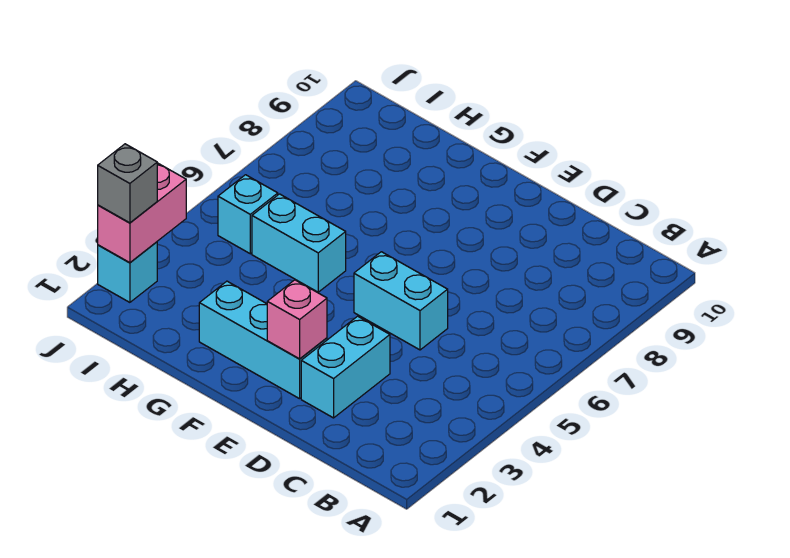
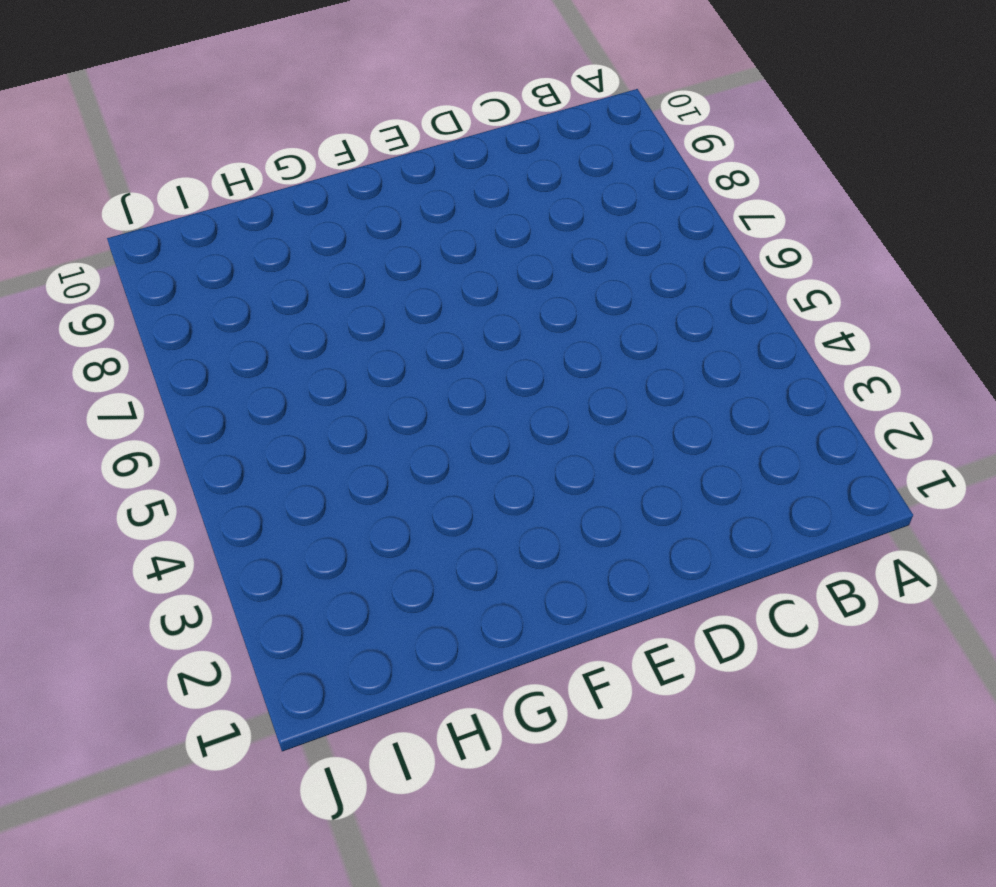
none -> cyan brick D2:D3 level 1
none -> cyan brick D5:E5 level 1

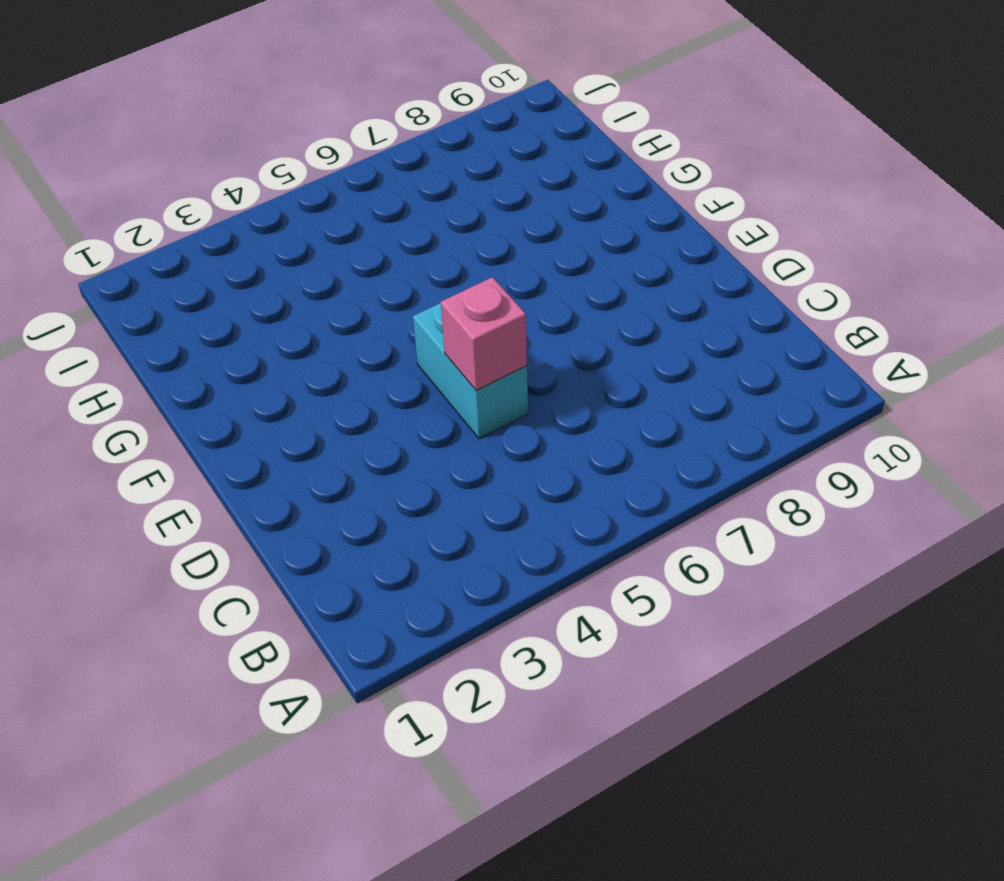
pink brick D5 level 2 -> pink brick E2 level 2
none -> cyan brick D2:D3 level 1
none -> cyan brick E2:G2 level 1

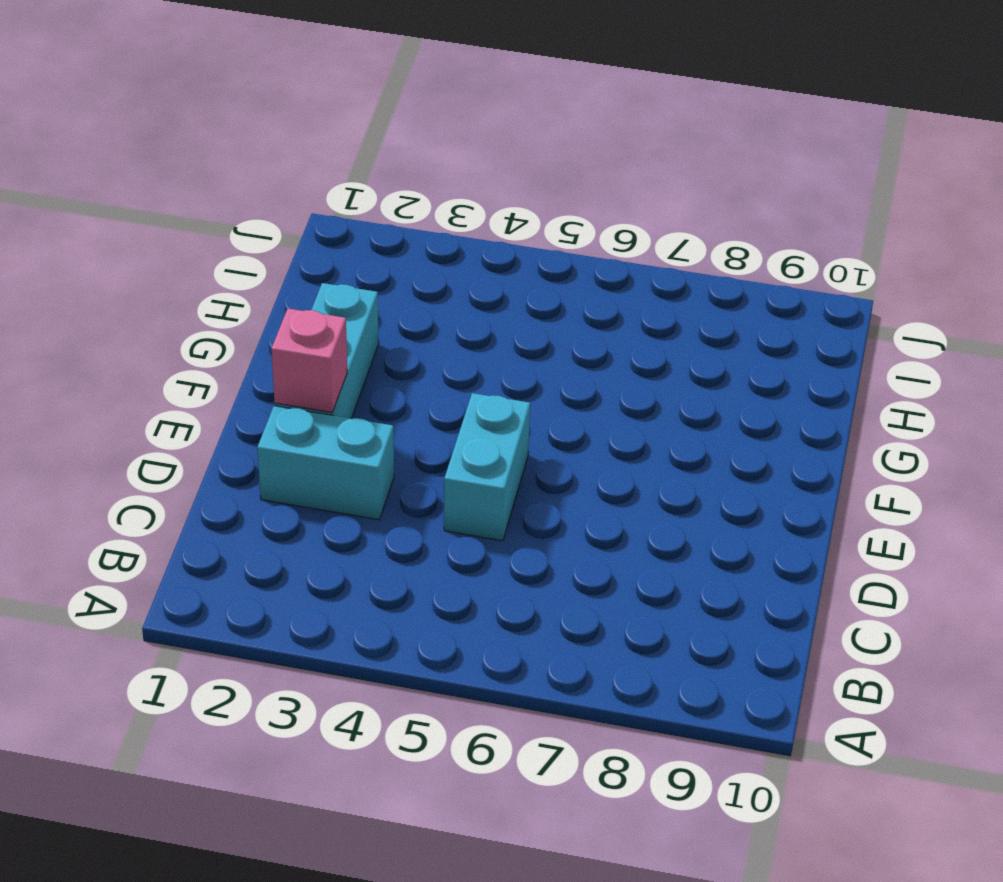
none -> cyan brick G5:H5 level 1
none -> cyan brick I5 level 1

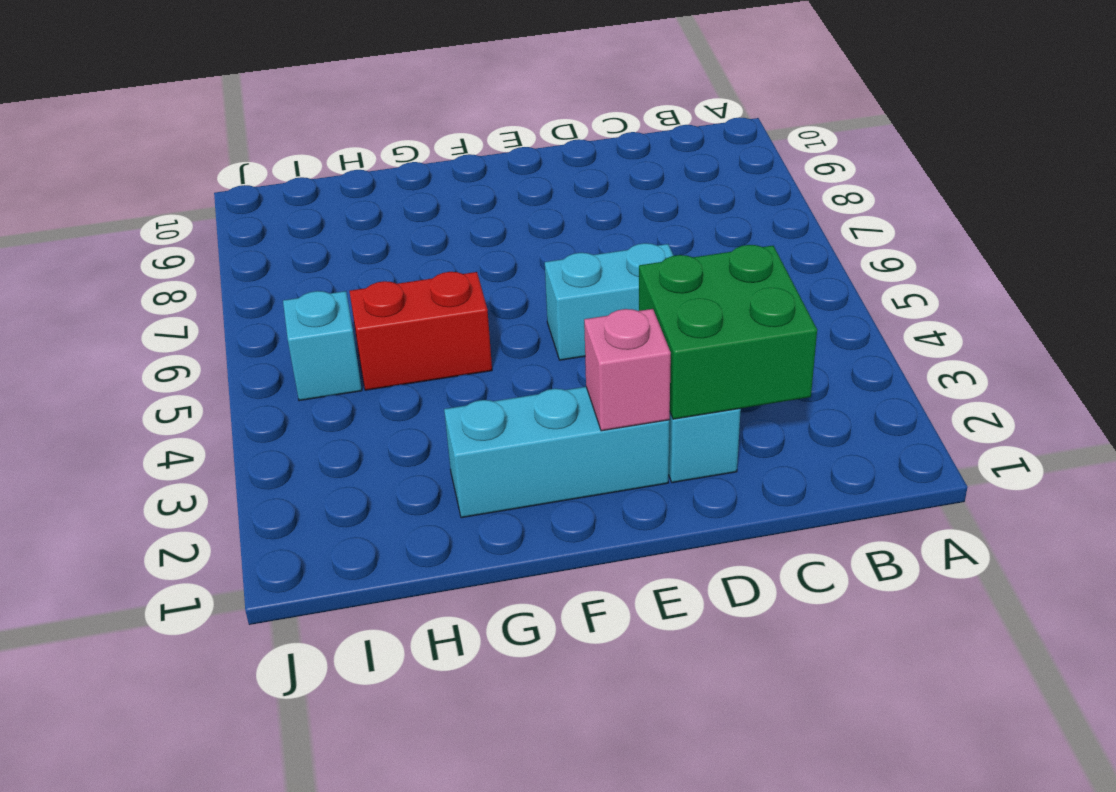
green brick C2:D3 level 2 -> none
red brick G5:H5 level 1 -> cyan brick G5:H5 level 1
none -> cyan brick J2 level 1
none -> pink brick J2:J3 level 2

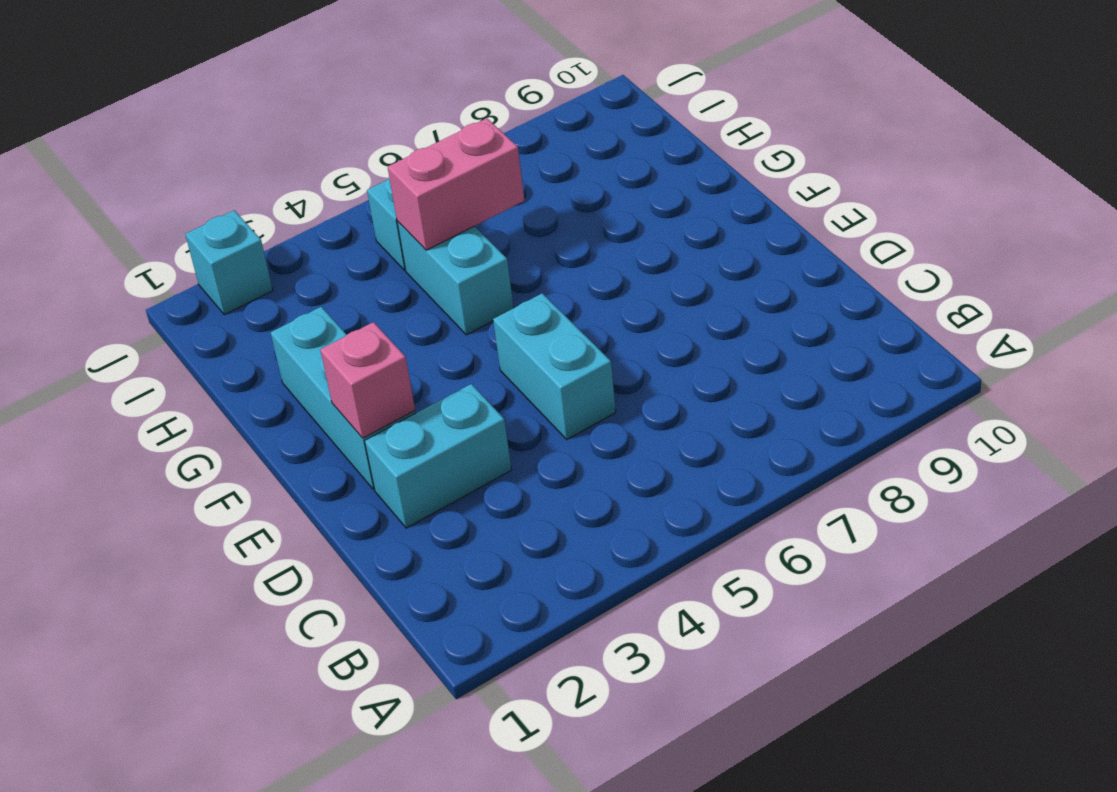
pink brick H5:H6 level 2 -> pink brick J2:J3 level 2
none -> grey brick J2 level 3

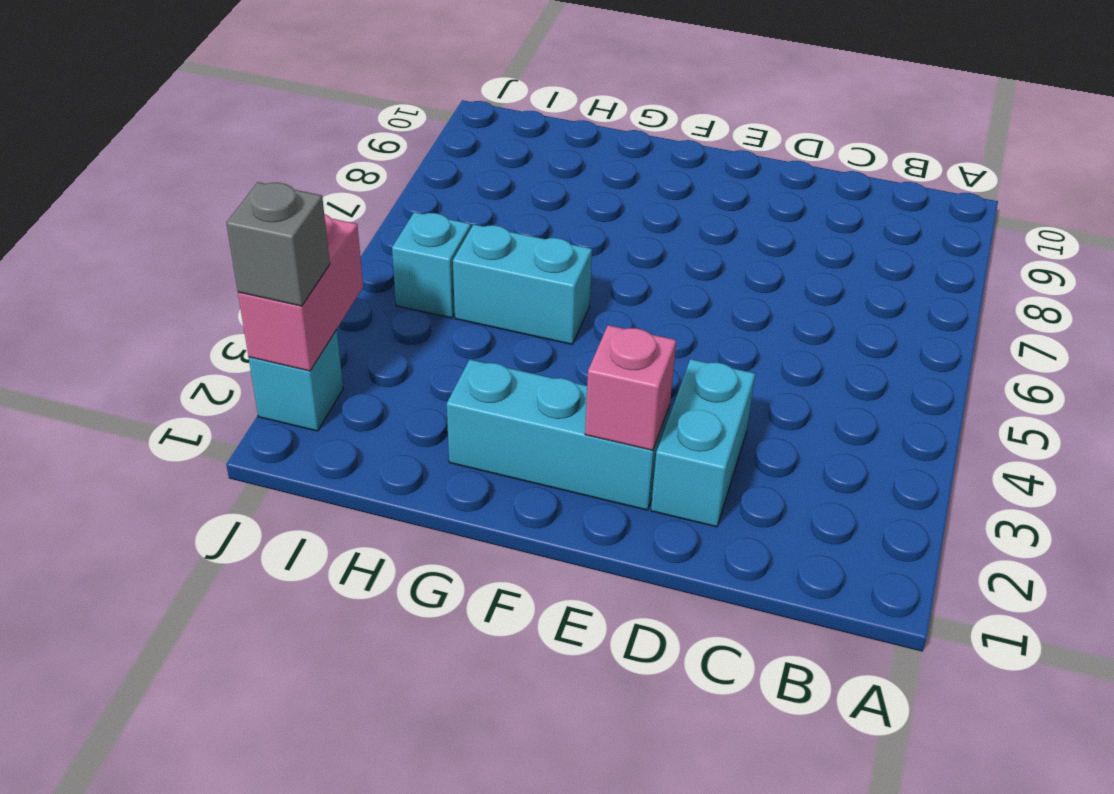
none -> cyan brick D5:E5 level 1

